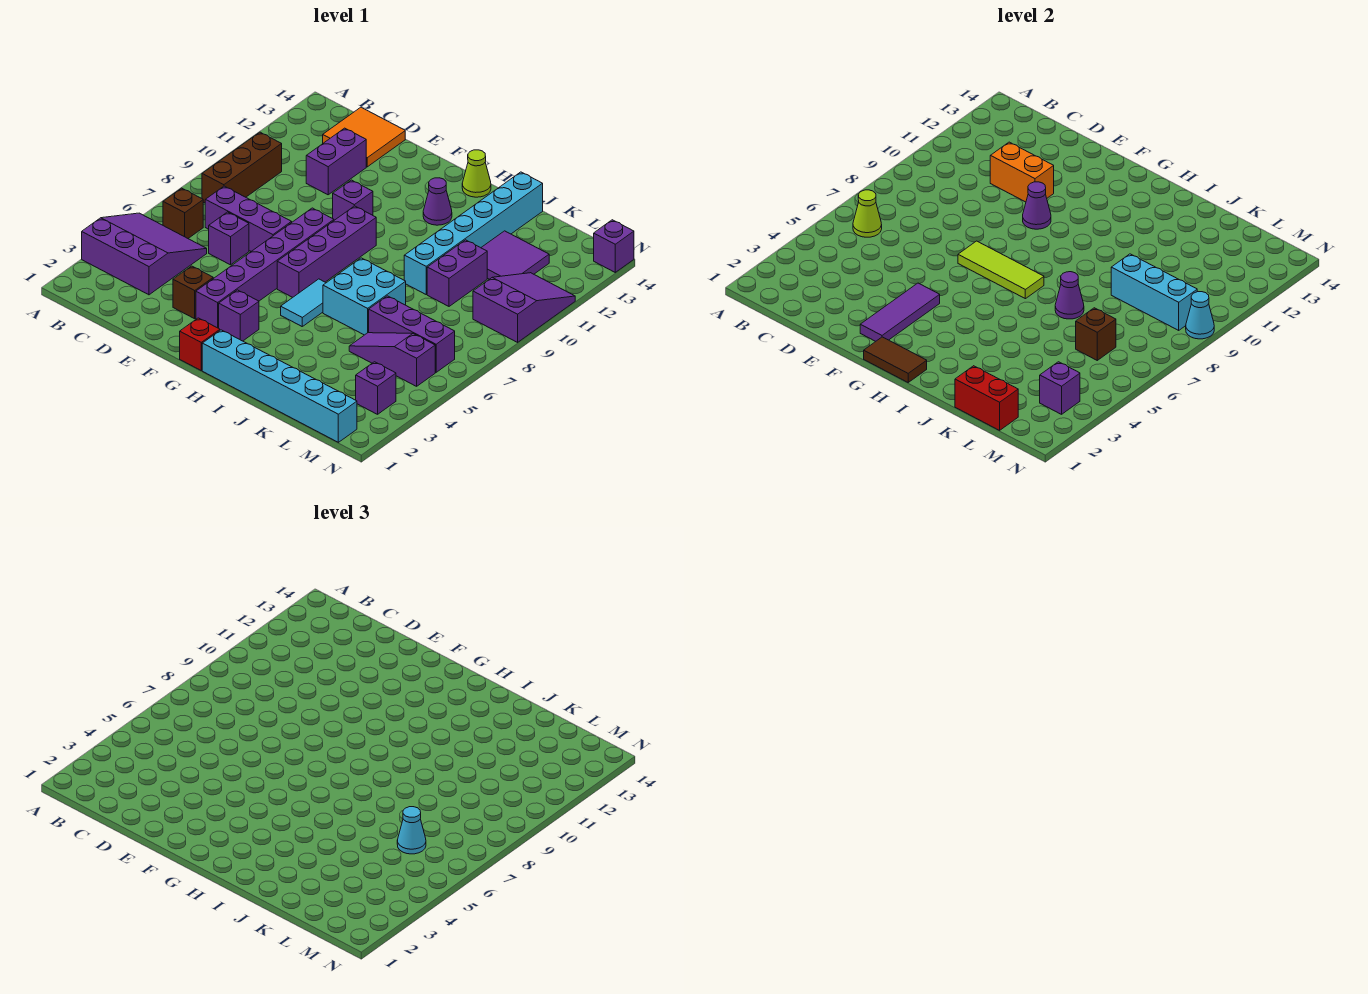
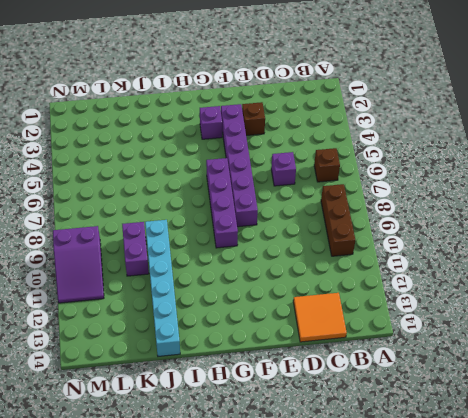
none -> purple slope A3:C5 level 1 top 3
none -> purple brick C7:E7 level 1
none -> purple brick D11:D12 level 1
none -> purple brick F10 level 1

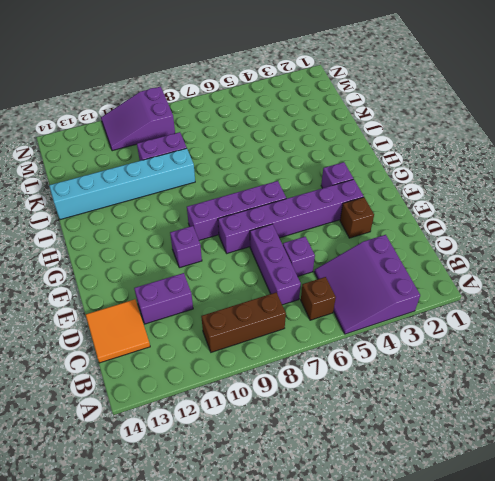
none -> red brick G1 level 1
none -> cyan brick H1:M1 level 1
none -> cyan tile H5:H6 level 1
none -> purple cone H12 level 1

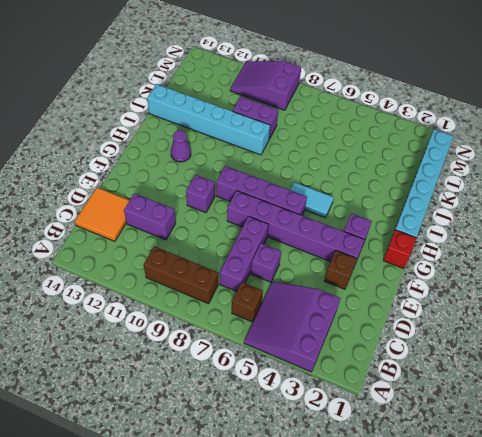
none -> lime cone H14 level 1
none -> cyan brick I6:J7 level 1
none -> purple slope K5:M5 level 1 top M
none -> purple brick K6:M6 level 1

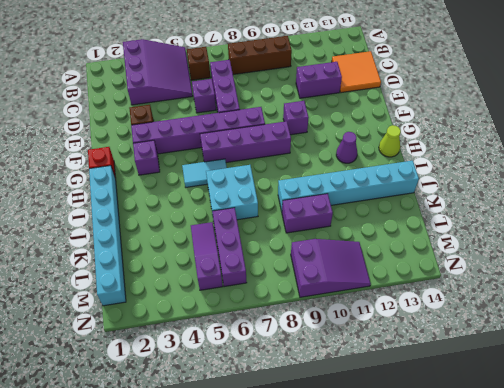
none -> purple tile K11:L12 level 1
none -> purple brick M3 level 1
none -> purple brick N14 level 1
none -> lime cone B6 level 2

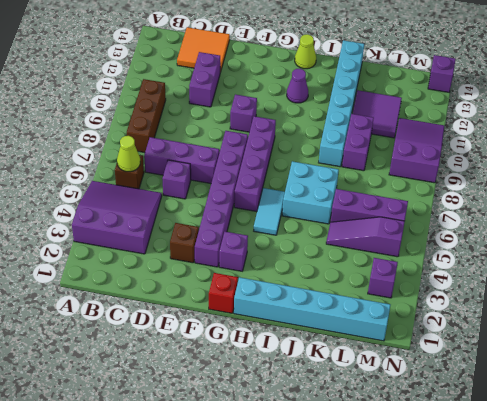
none -> orange brick D11:E11 level 2
none -> purple tile F2:F4 level 2
none -> lime tile F7:H7 level 2
none -> purple cone F10 level 2

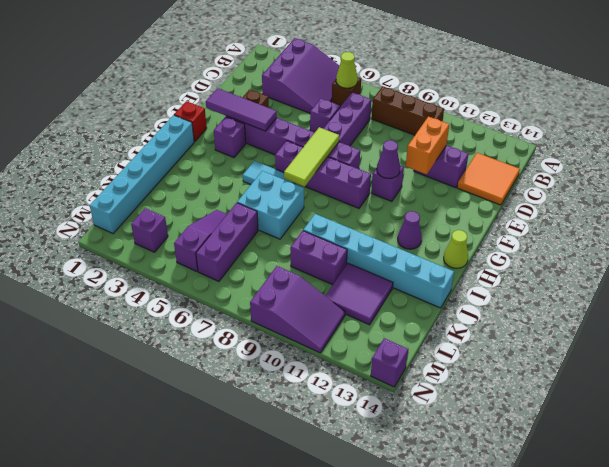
none -> brown tile G1:H1 level 2
none -> purple cone J7 level 2
none -> red brick K1:L1 level 2
none -> cyan brick K9:M9 level 2

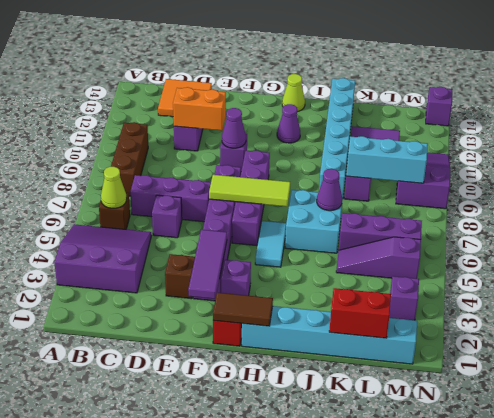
none -> brown brick L6 level 2
none -> purple brick M3 level 2
none -> cyan cone N9 level 2
none -> cyan cone L6 level 3

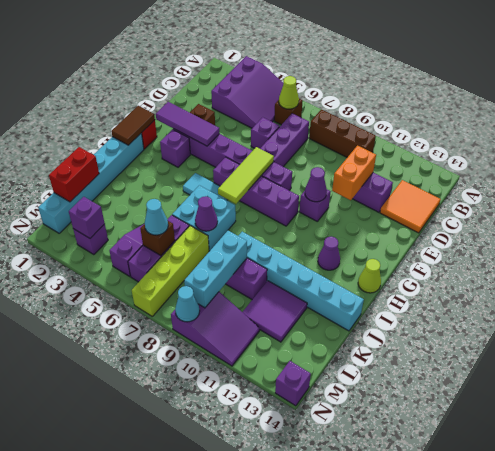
lime brick K7:N7 level 1 -> none

